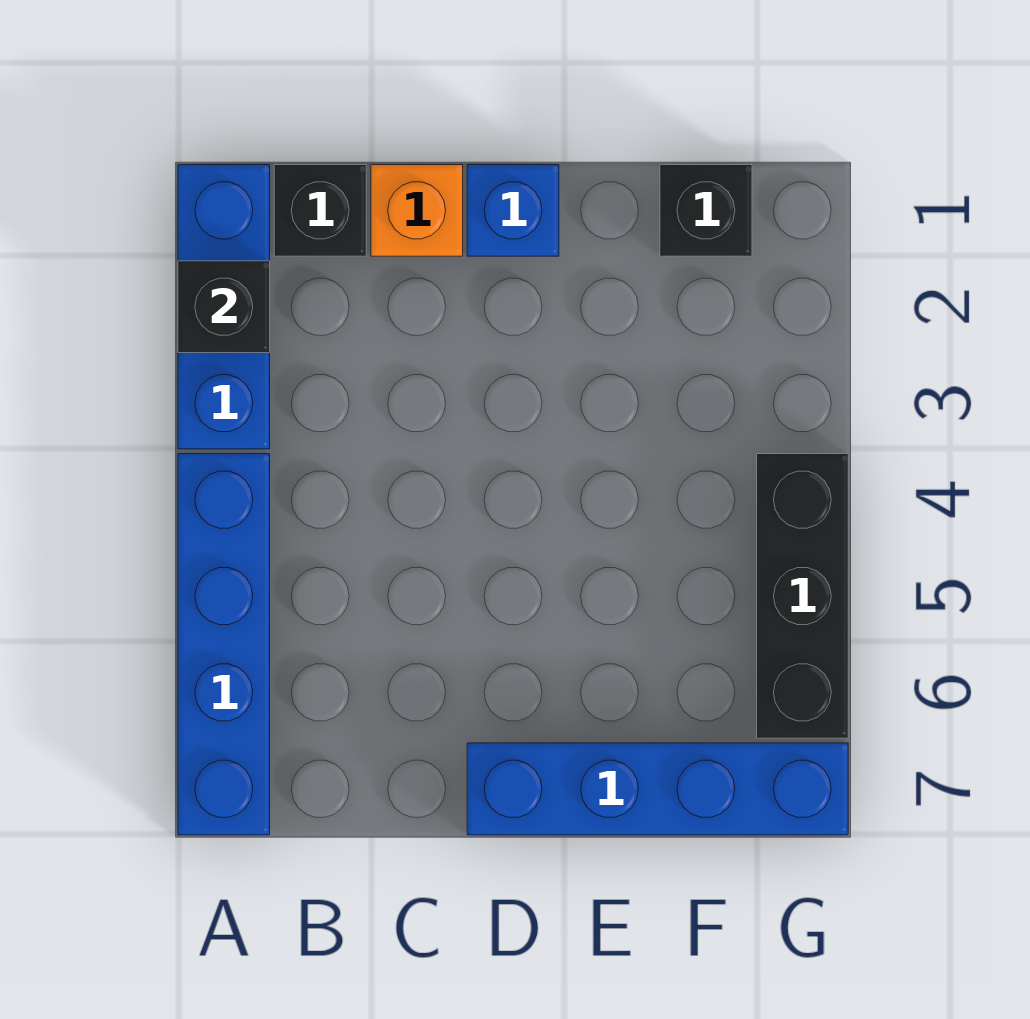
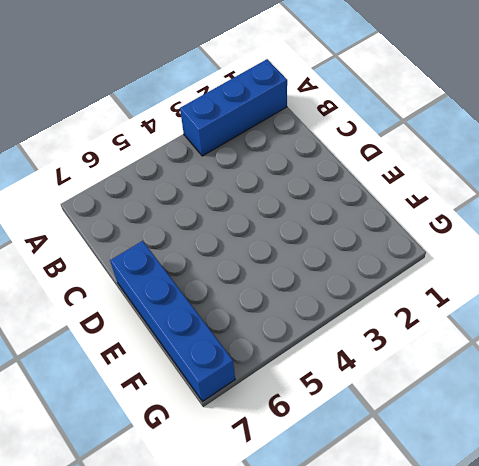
none -> blue brick A4:A7 level 1
none -> black brick B1 level 1

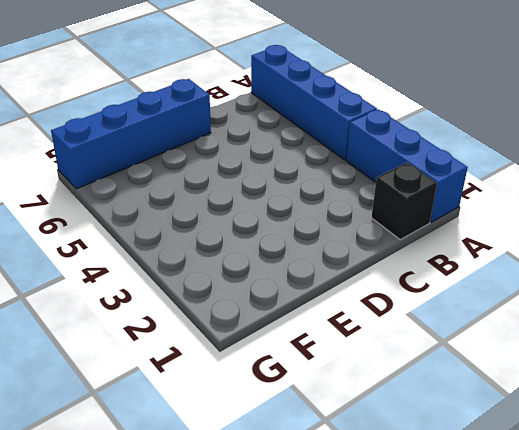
none -> orange brick C1 level 1
none -> blue brick D1 level 1

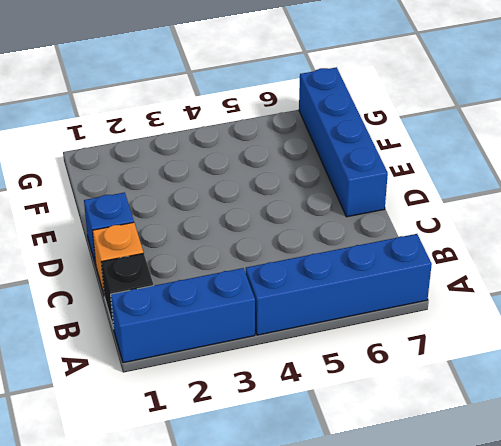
none -> black brick F1 level 1
none -> black brick G4:G6 level 1

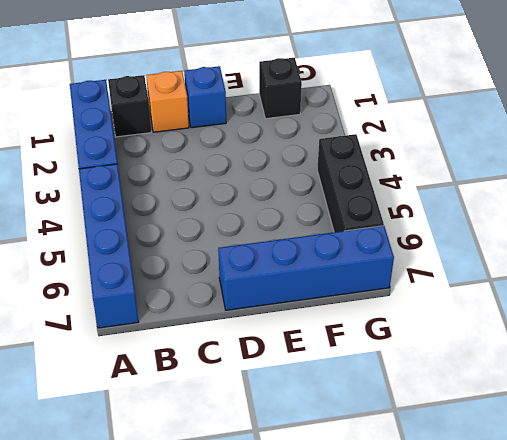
none -> black brick A2 level 2

